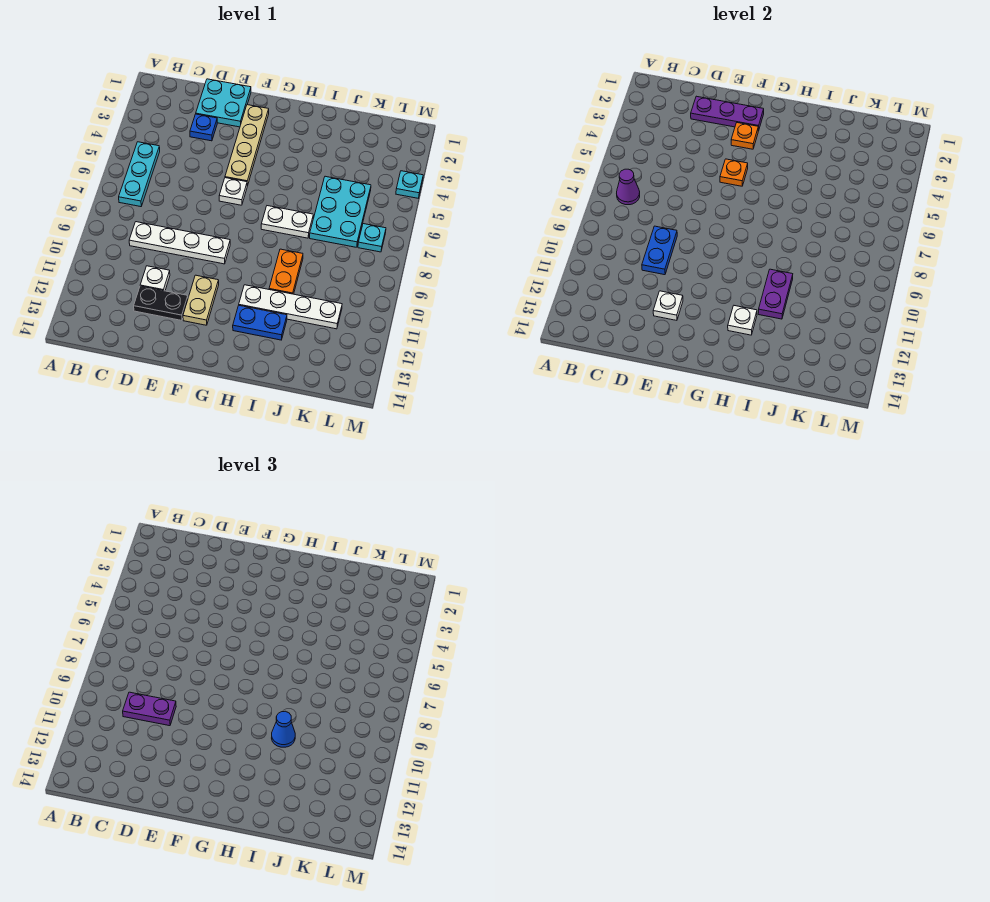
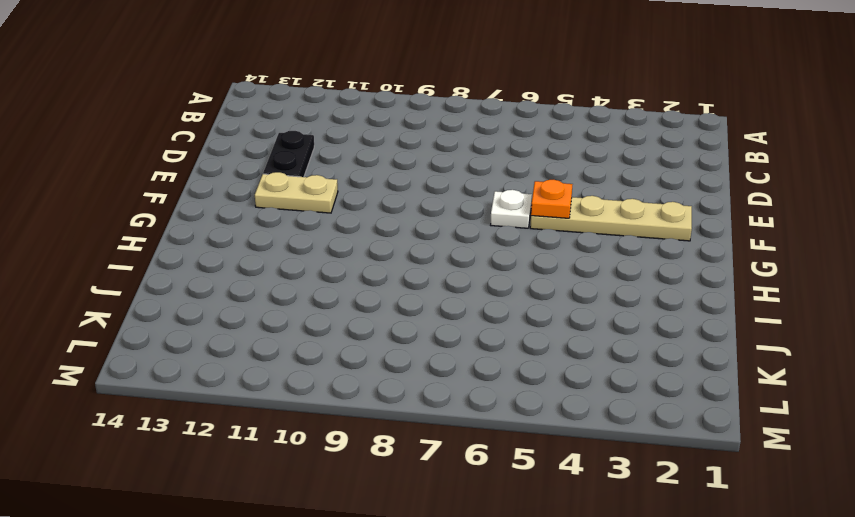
none -> cyan plate B5:B7 level 1
none -> white plate C9:F9 level 1
none -> cyan plate D1:E2 level 1

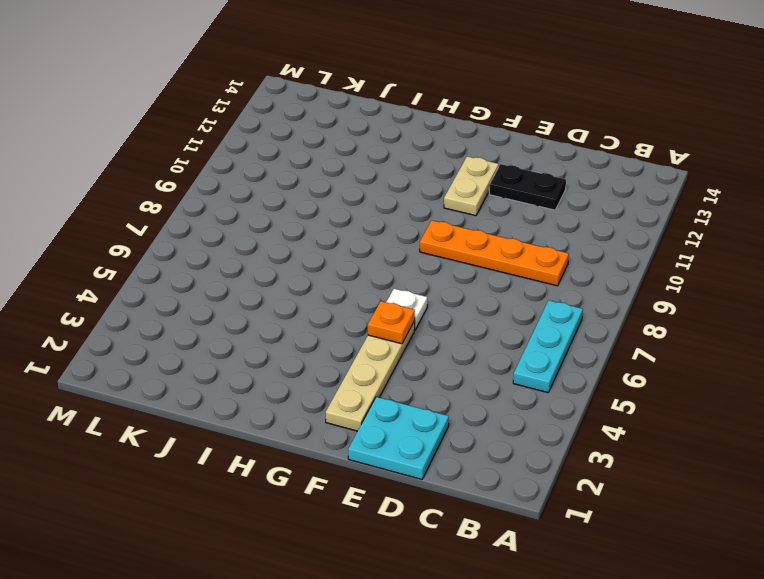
orange plate C9:F9 level 1 -> white plate C9:F9 level 1
none -> blue plate D3 level 1
none -> white plate D11 level 1
none -> white plate H7:I7 level 1

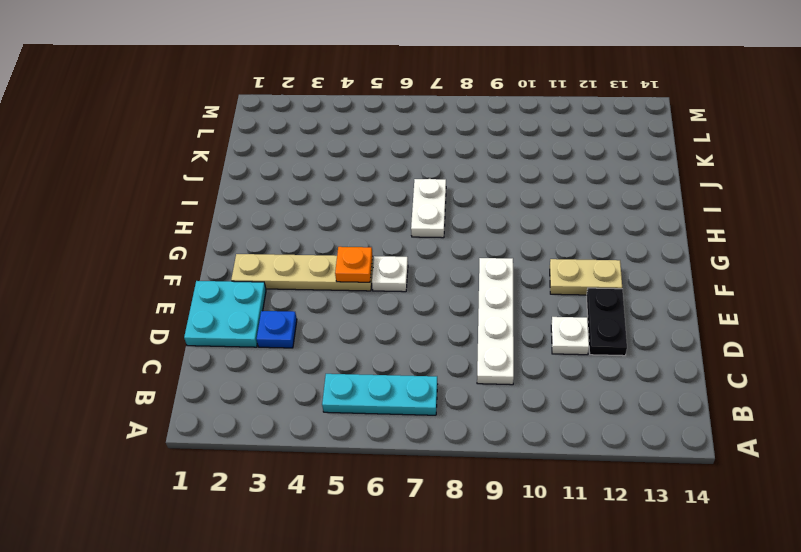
none -> white plate H11:K11 level 1
none -> blue plate H12:I12 level 1
none -> orange plate I9:I10 level 1

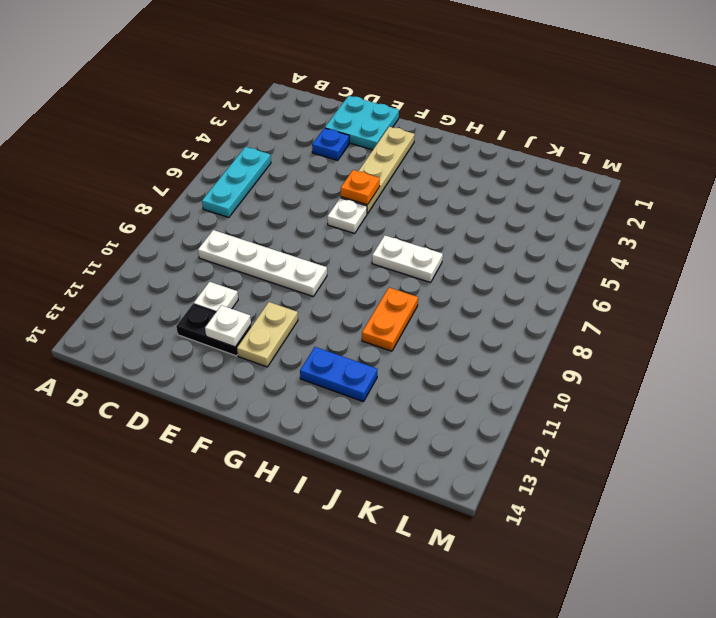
none -> white plate H11:K11 level 1
none -> cyan plate J5:K7 level 1
none -> cyan plate L7 level 1

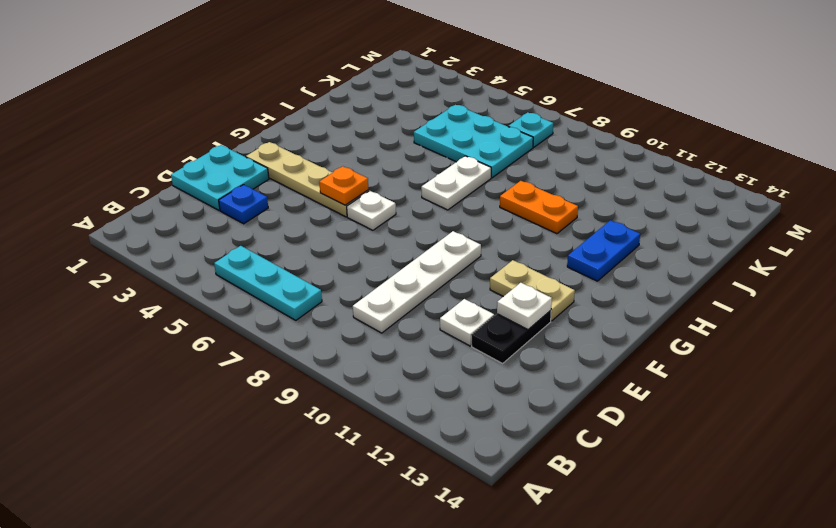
none -> white plate H11:K11 level 1
none -> cyan plate M4 level 1
none -> purple cone B7 level 2

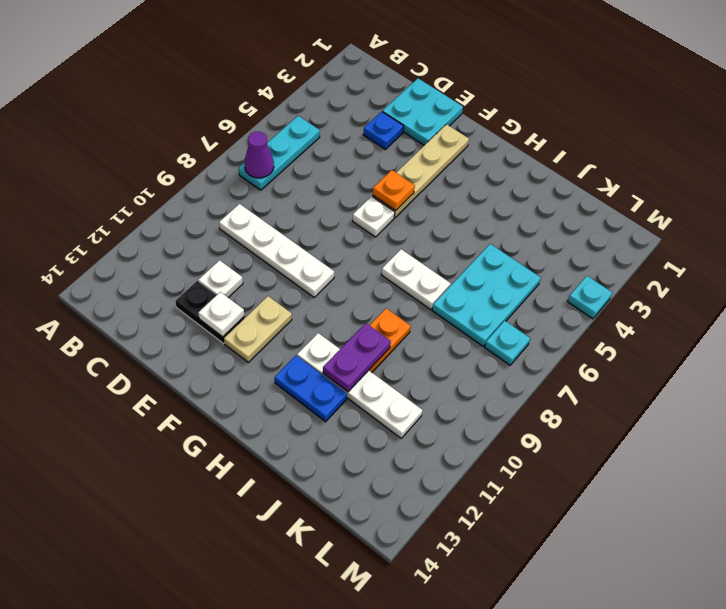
none -> purple plate D2:F2 level 2
none -> blue plate D9:D10 level 2
none -> orange plate F3 level 2

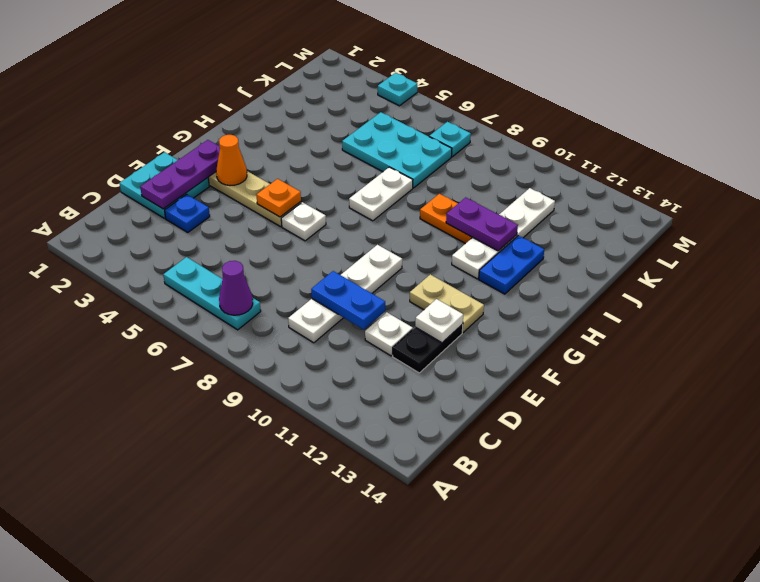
orange cone F3 level 2 -> orange plate F3 level 2
none -> white plate H12 level 2
none -> purple plate C10:D10 level 3
none -> blue cone I10 level 3

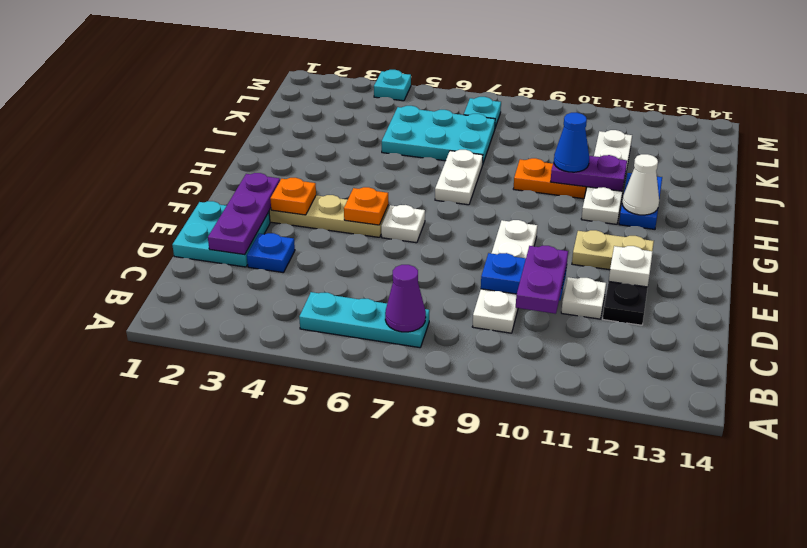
white cone H12 level 2 -> white plate H12 level 2

